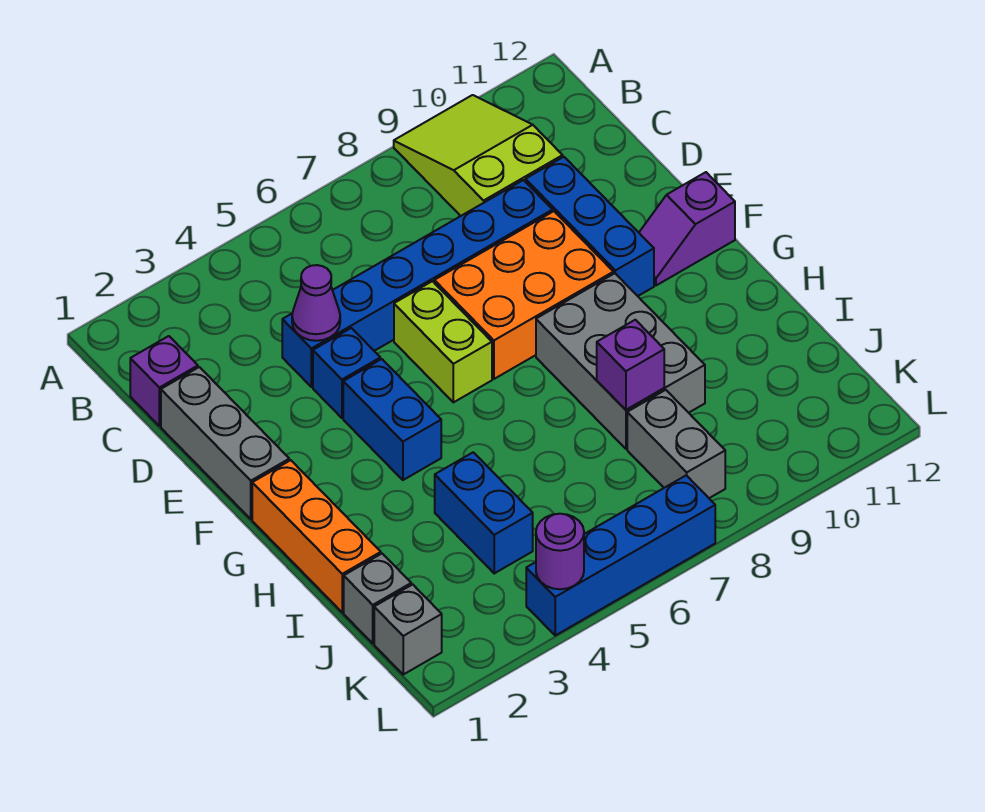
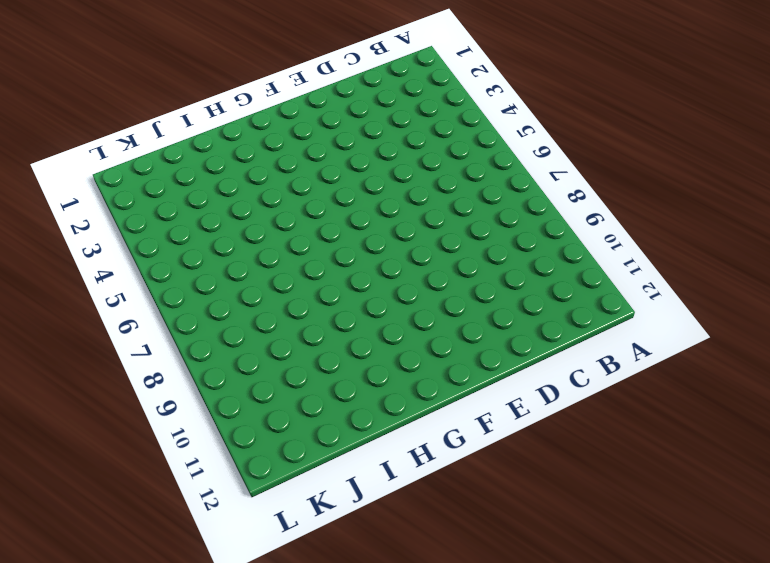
none -> lime slope A9:C10 level 1 top C
none -> purple brick C1 level 1
none -> grey brick D1:F1 level 1

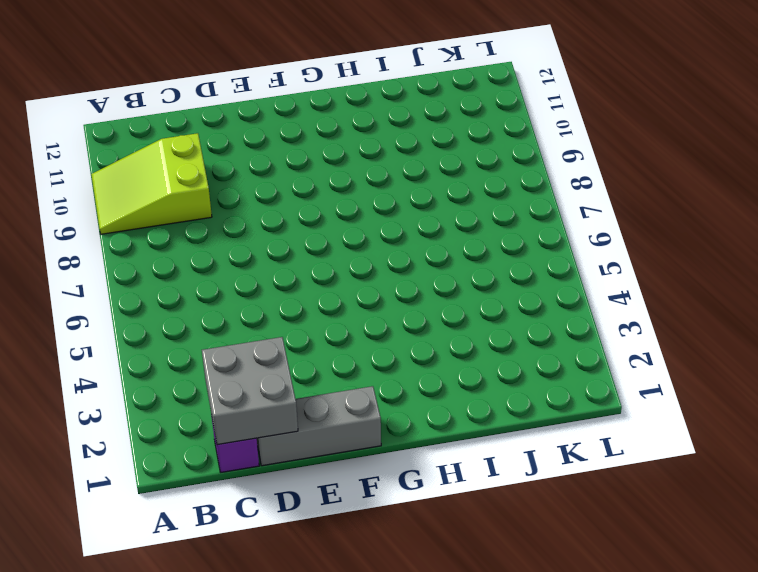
grey brick C1:D2 level 2 -> none
none -> blue brick D4:D9 level 1
none -> blue brick D10:F10 level 1
none -> blue brick E4 level 1

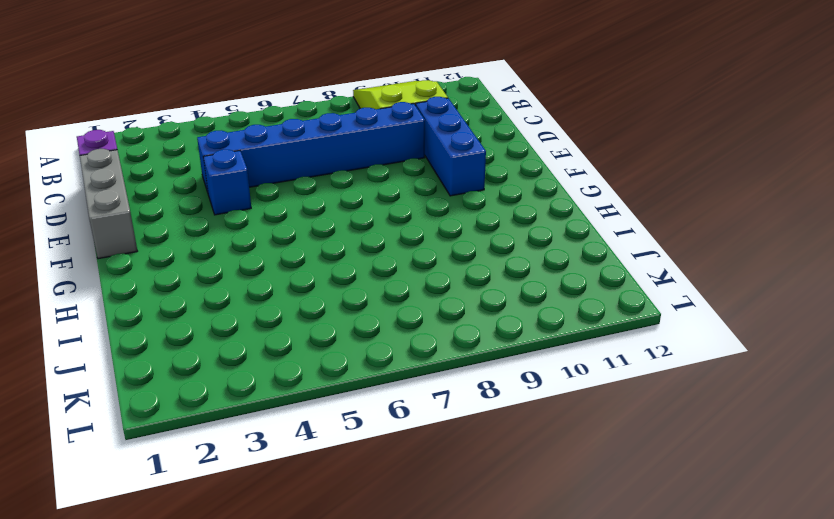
none -> lime brick E6:F6 level 1
none -> orange brick E7:F9 level 1
none -> blue brick F4:G4 level 1

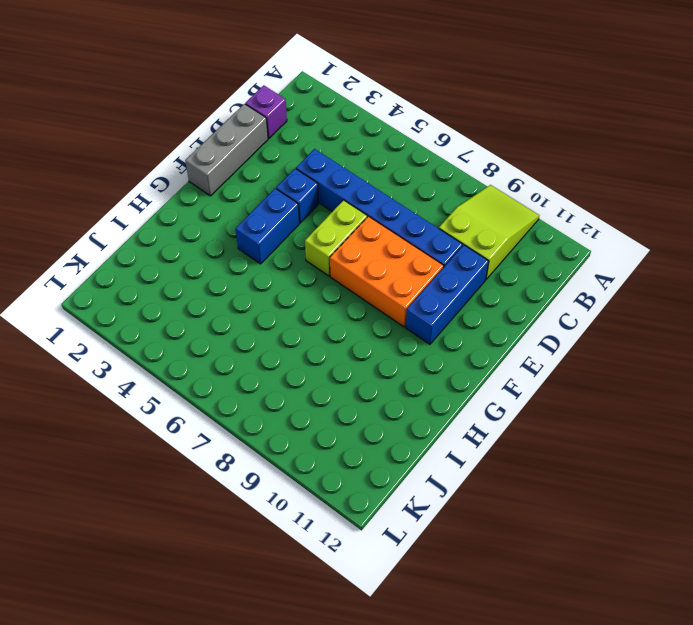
none -> purple slope F11:F12 level 1 top 12
none -> orange brick G1:I1 level 1
none -> grey brick G8:I9 level 1

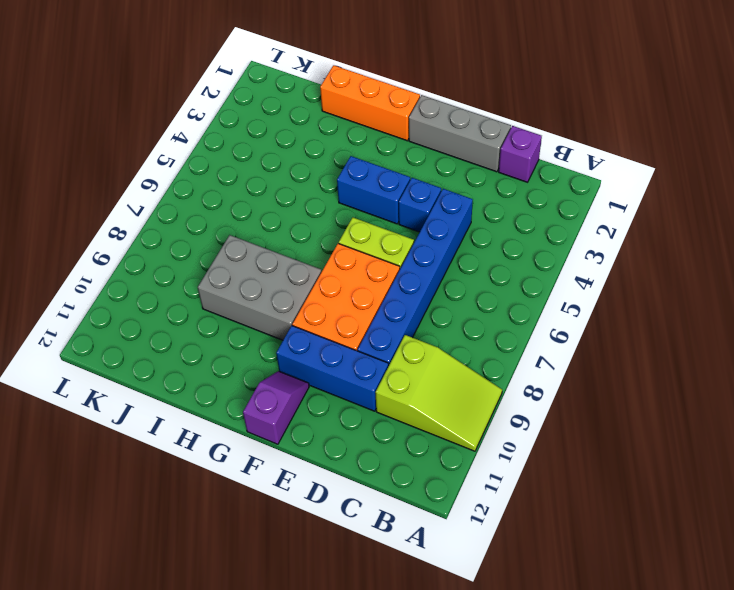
none -> blue brick I4:J4 level 1
none -> grey brick J1 level 1
none -> grey brick J8:K8 level 1

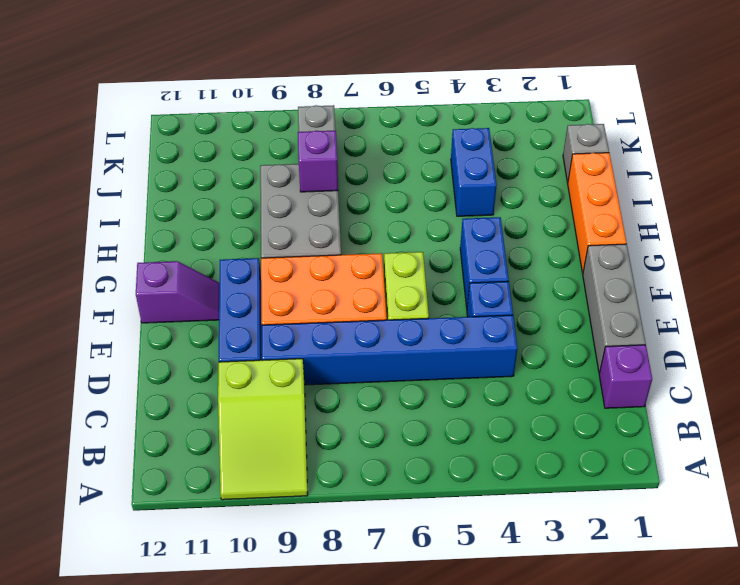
none -> grey brick K1 level 1
none -> blue brick L4:L7 level 1
none -> purple cone D4 level 2

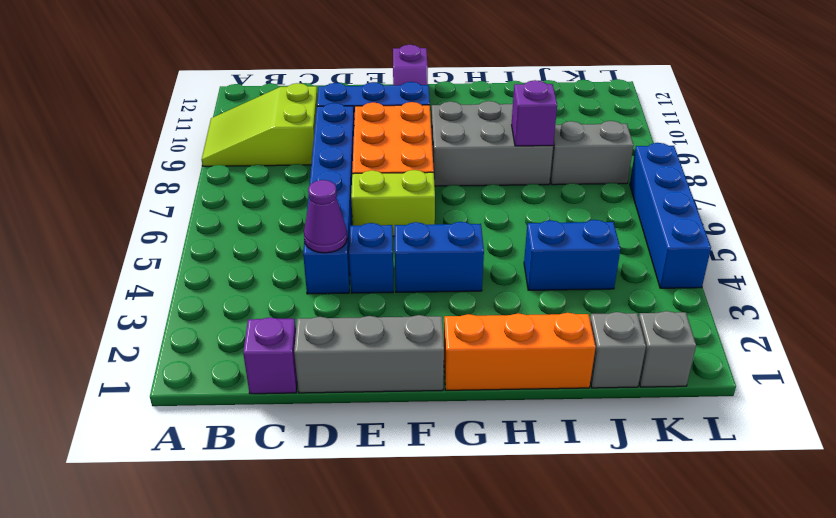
none -> purple round brick L4 level 2

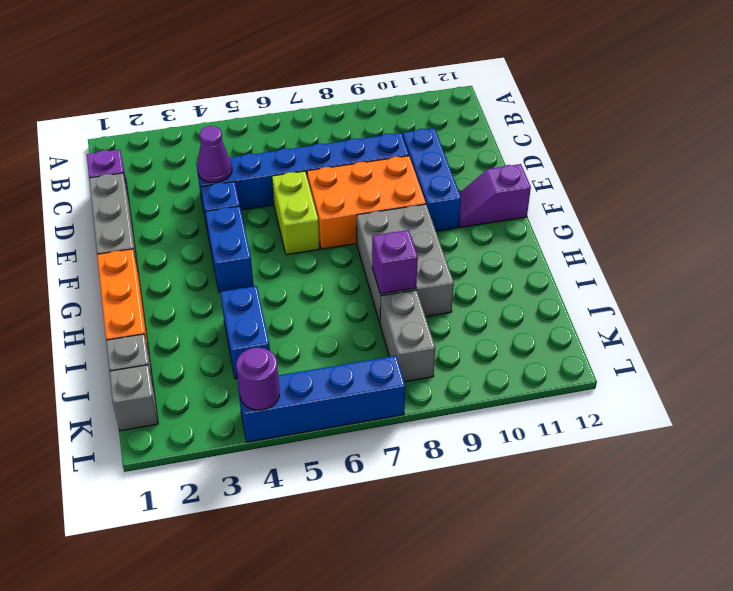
none -> lime slope A9:C10 level 1 top C

